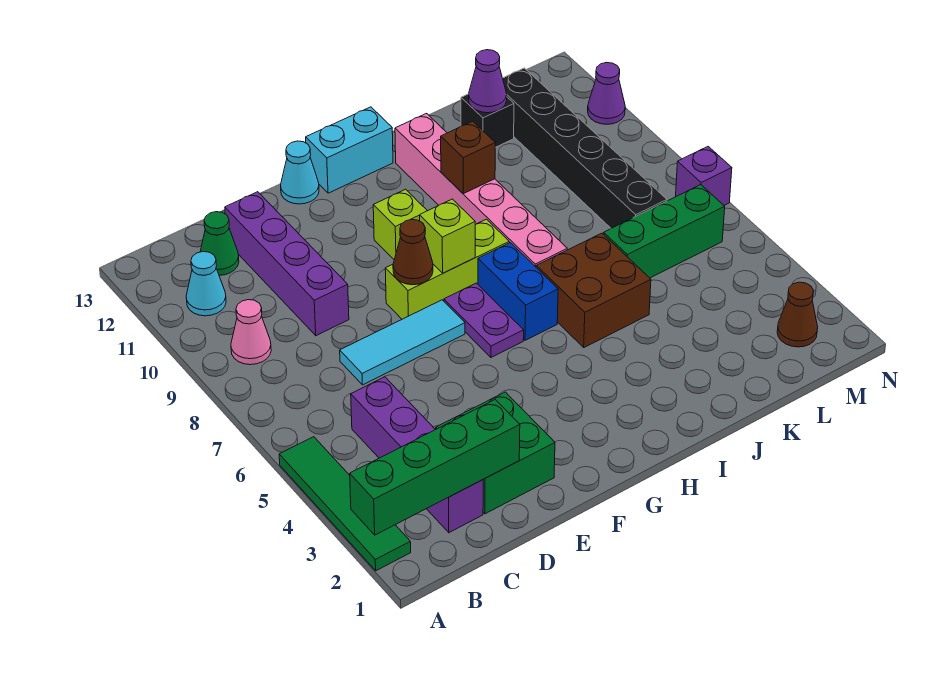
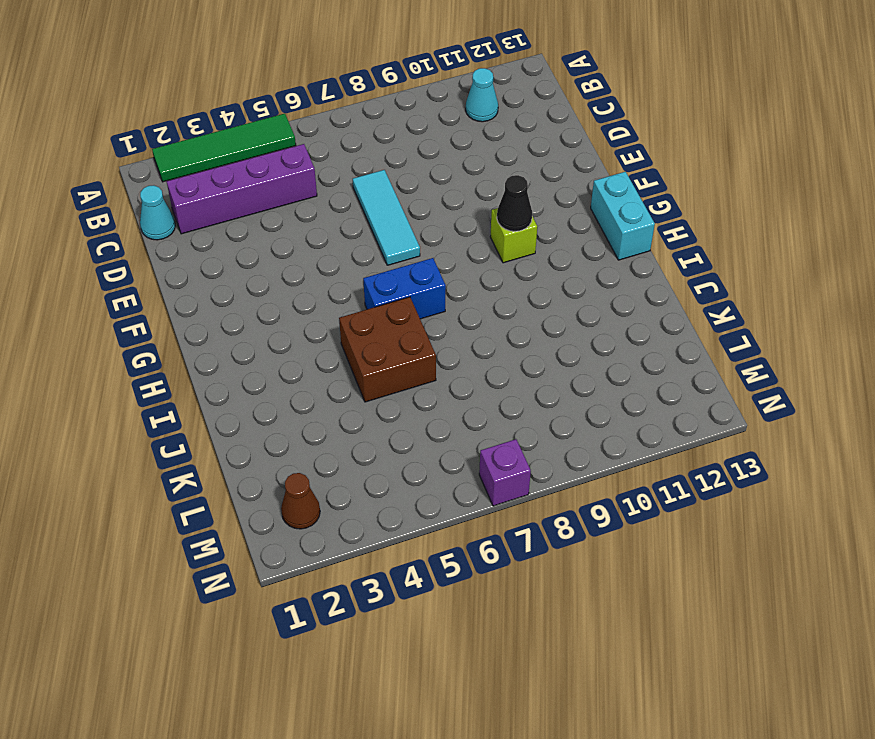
cyan cone C1 level 1 -> cyan cone F13 level 1
black cone G10 level 2 -> none
none -> pink cone B9 level 1
none -> green cone C12 level 1
none -> green brick D2:E3 level 1

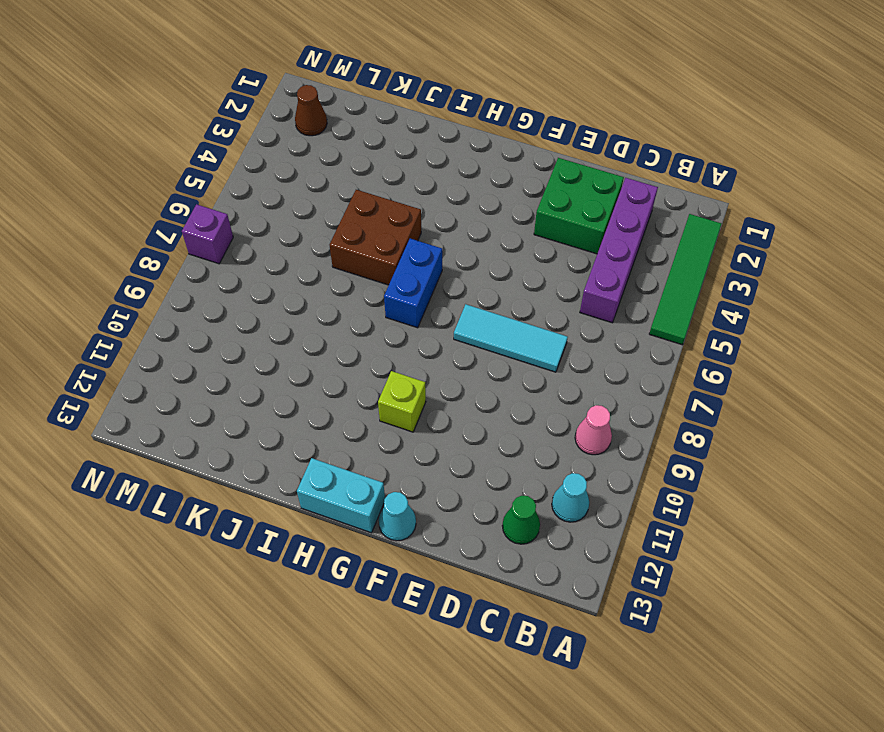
none -> purple brick D9:D12 level 1
none -> lime brick F8:H8 level 1
none -> purple plate G6:G7 level 1

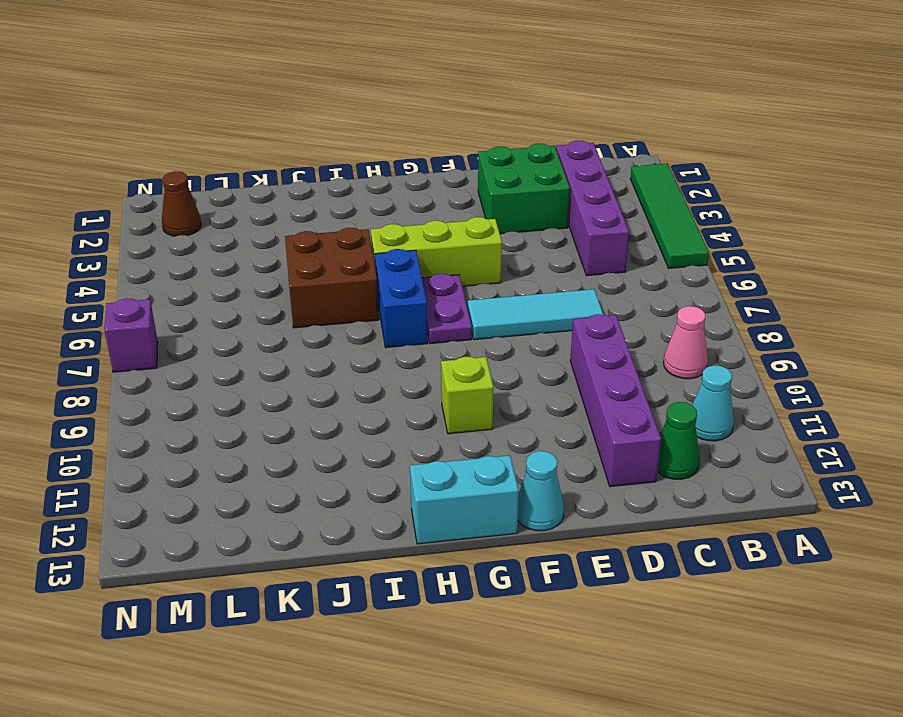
lime brick F5:H5 level 1 -> lime brick F8:H8 level 1
none -> pink brick I7:I12 level 1
none -> green brick K6:M6 level 1
none -> black brick K12 level 1

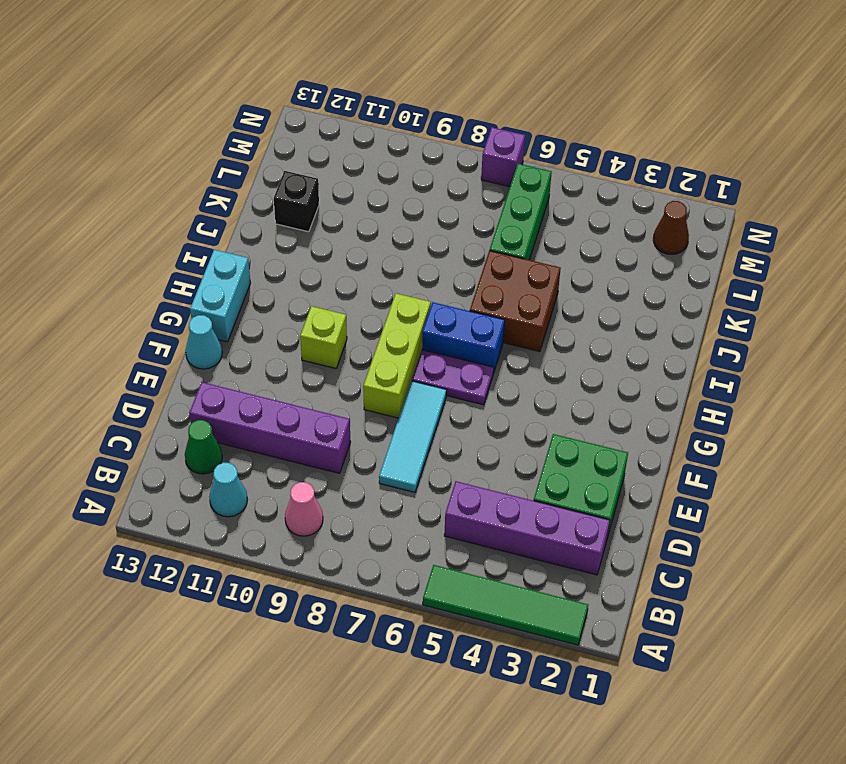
none -> pink brick I7:I12 level 1
none -> black brick L7:L12 level 1
none -> purple cone N11 level 1

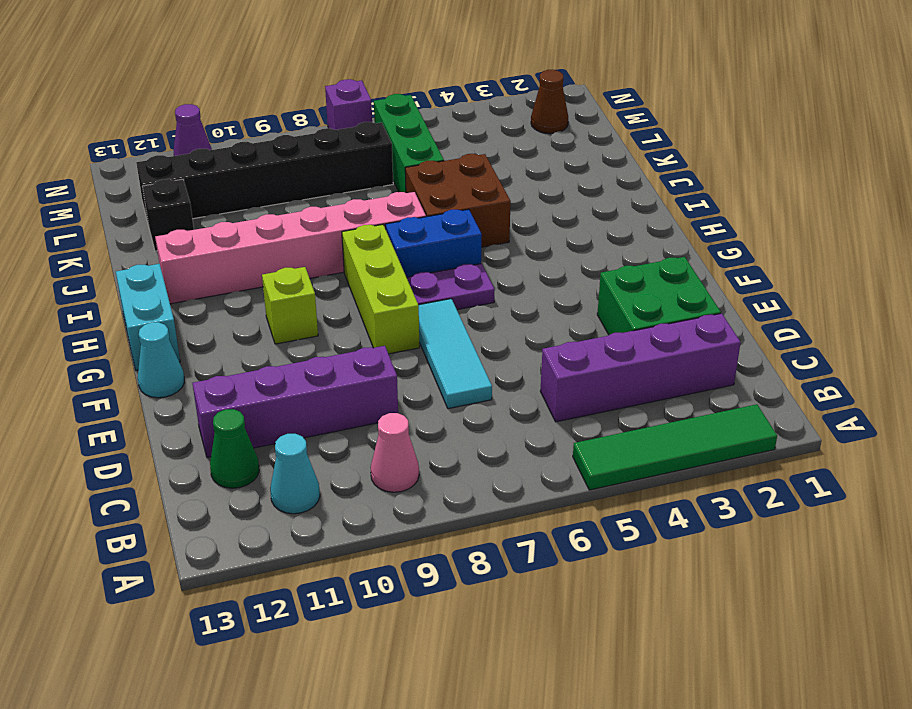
none -> green brick A2:D2 level 2
none -> brown cone F8 level 2
none -> lime brick G8 level 2

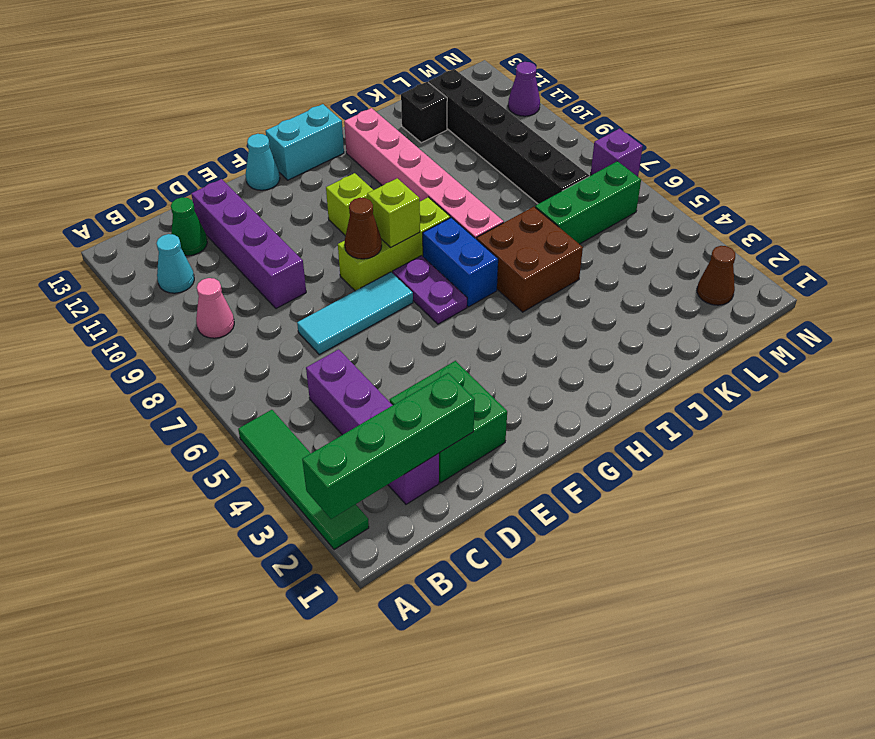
none -> brown brick I10 level 2
none -> purple cone K12 level 2

